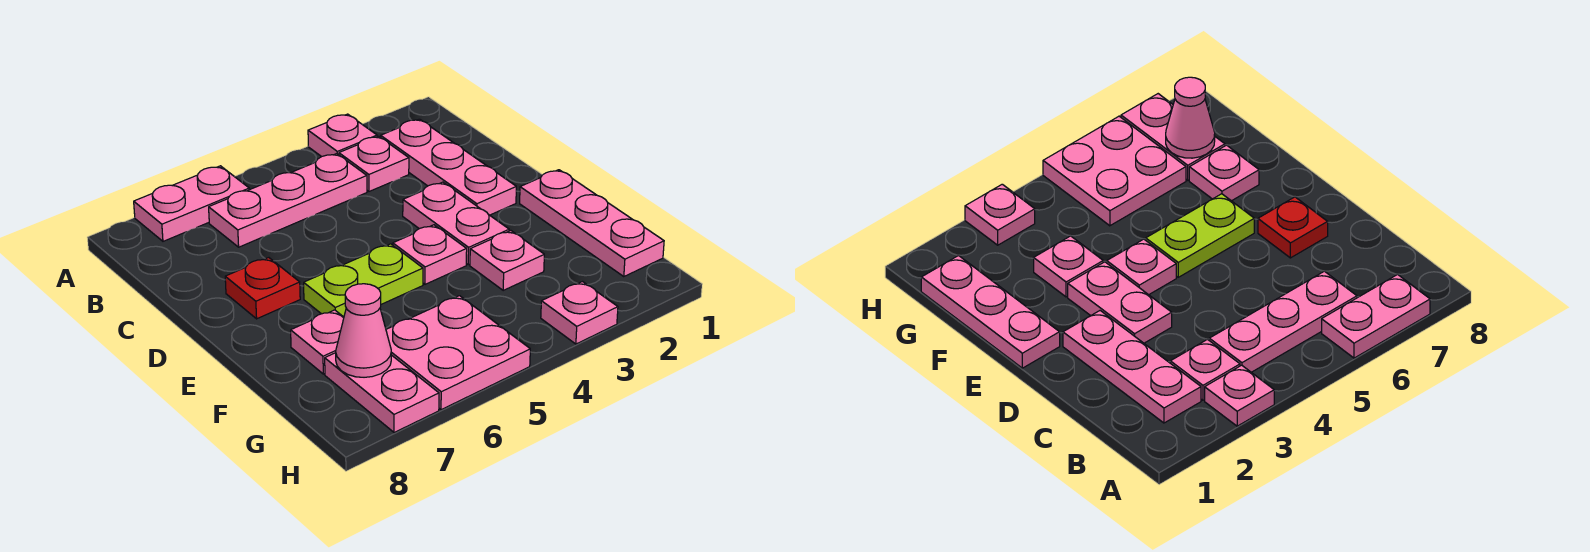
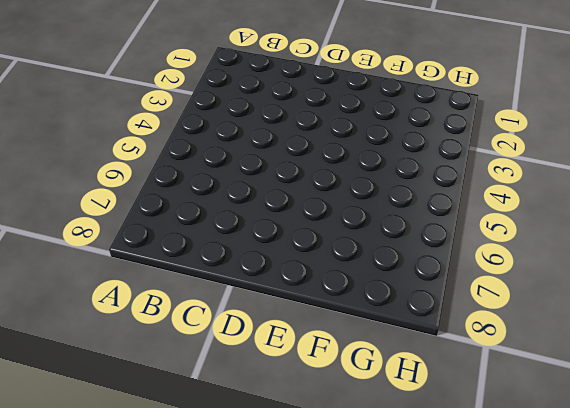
none -> pink plate A3 level 1
none -> pink plate A6:A7 level 1
none -> pink plate B2:D2 level 1

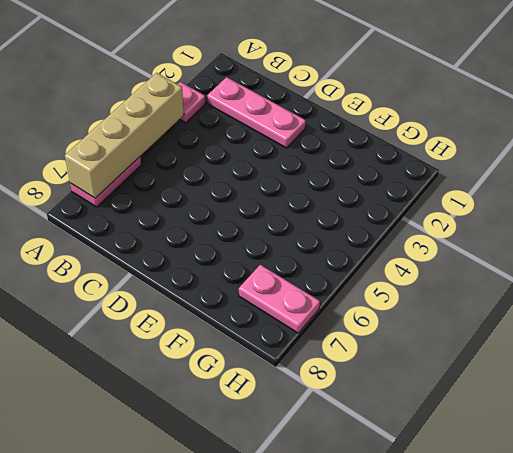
tan brick A4:A7 level 2 -> none
none -> pink plate B3 level 1
none -> pink plate B4:B6 level 1
none -> pink plate D3:E3 level 1

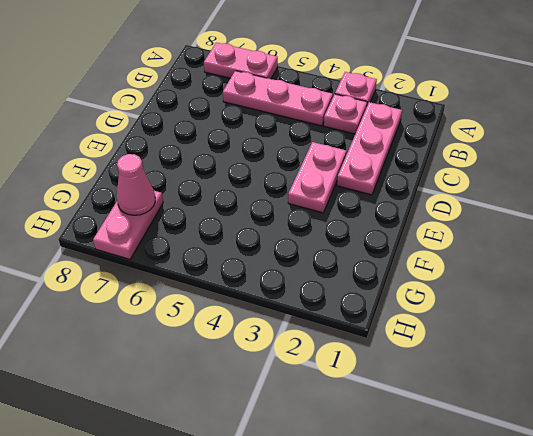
none -> red plate D7 level 1
none -> pink plate E1:G1 level 1
none -> pink plate E4 level 1

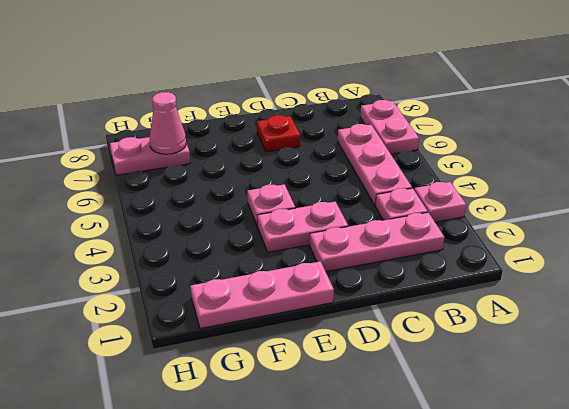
none -> lime plate E5:E6 level 1
none -> pink plate F3 level 1
none -> pink plate F7 level 1

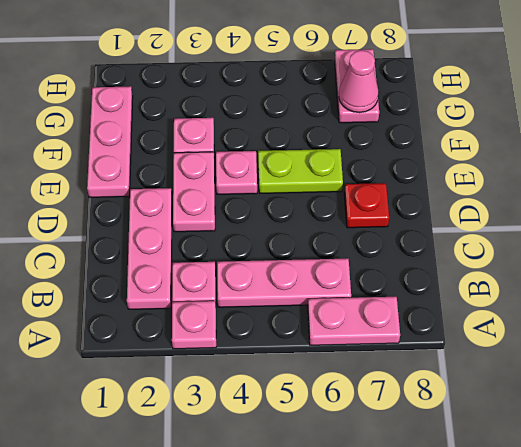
none -> pink plate F7 level 1
none -> pink plate G5:H6 level 1
none -> pink plate H3 level 1

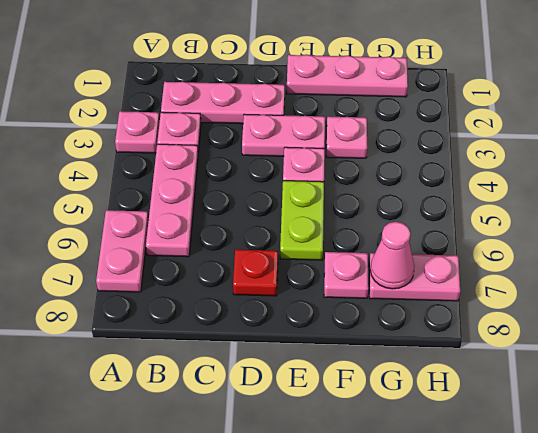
none -> pink plate G5:H6 level 1
none -> pink plate H3 level 1

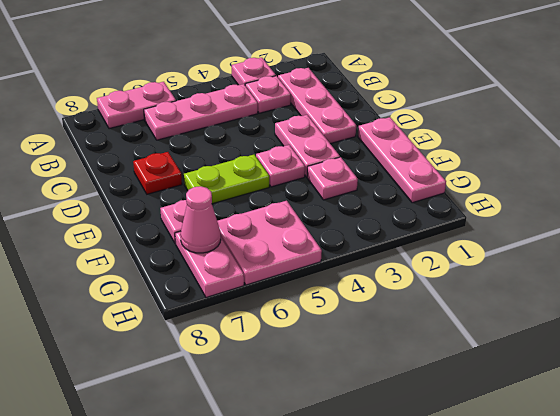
none -> pink plate H3 level 1

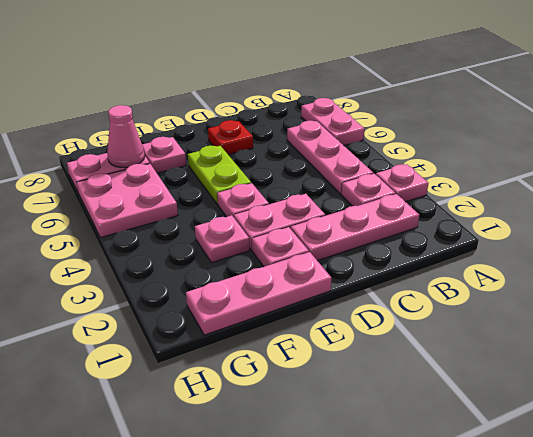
pink plate E2 level 1 -> pink plate H3 level 1

